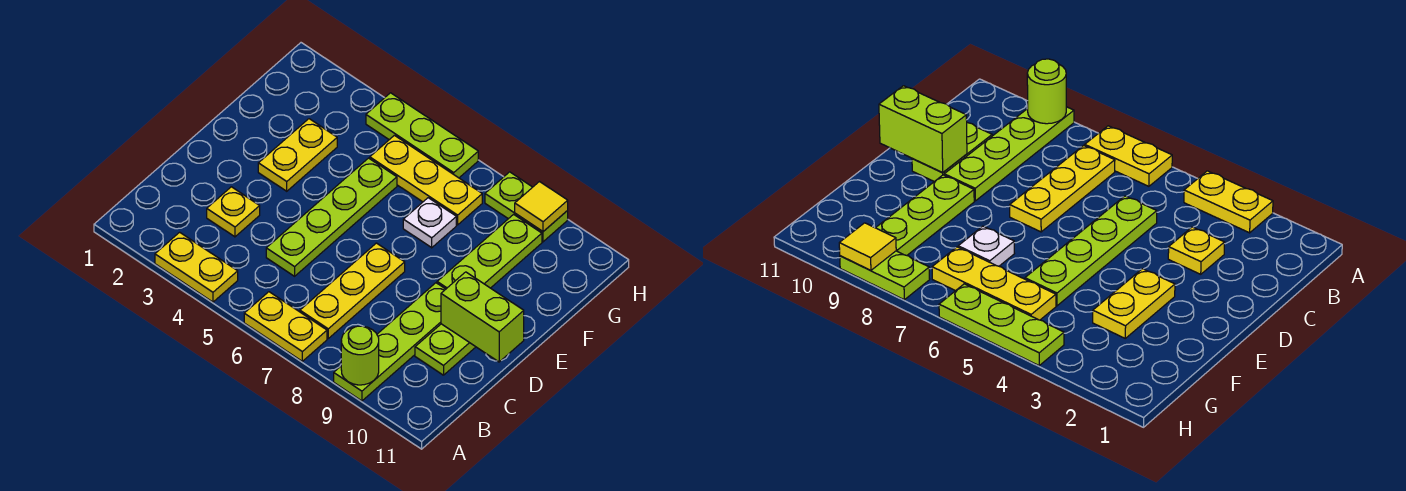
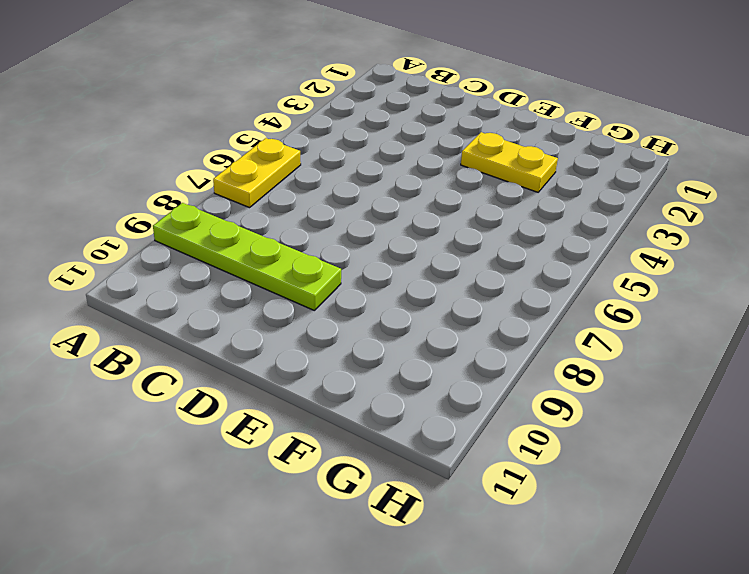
none -> yellow plate A3:A4 level 1
none -> yellow plate B7:D7 level 1
none -> yellow plate C3 level 1

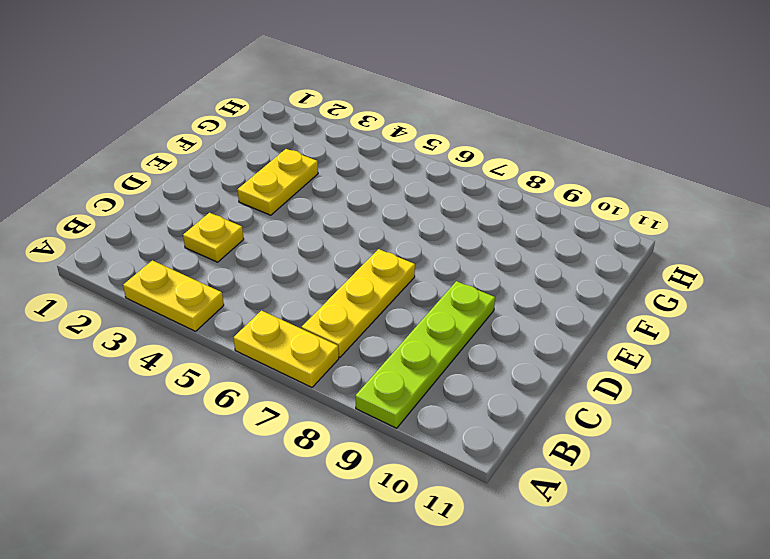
none -> lime plate C5:F5 level 1
none -> lime plate C10:D10 level 1
none -> lime plate E9:G9 level 1

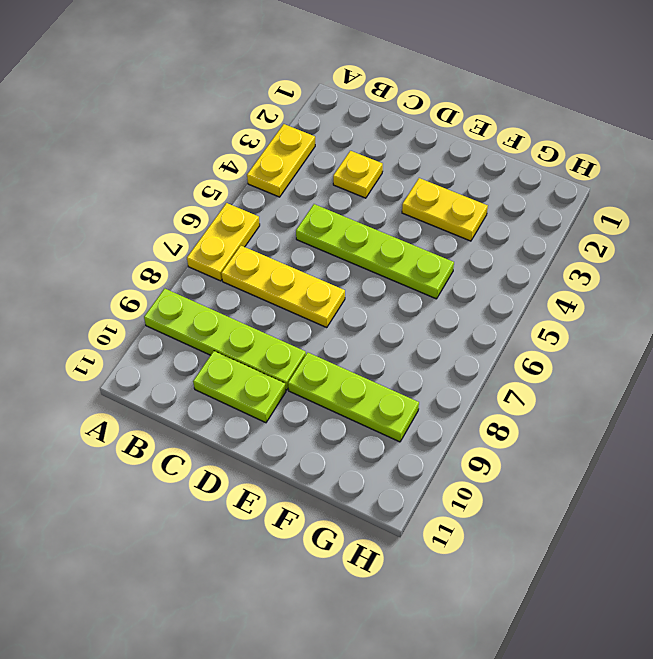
none -> white plate F7 level 1
none -> yellow plate G5:G7 level 1
none -> lime plate H4:H6 level 1

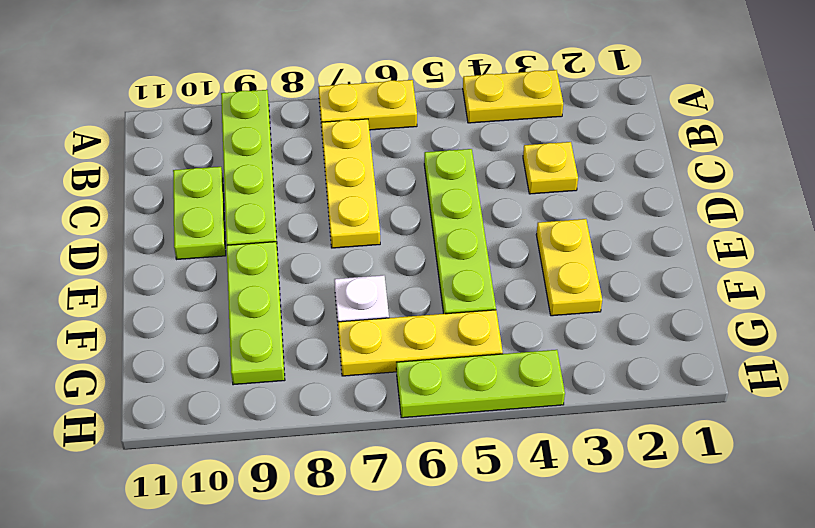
none -> lime plate H8:H9 level 1
none -> lime round brick A9 level 2
none -> lime brick D10:D11 level 2

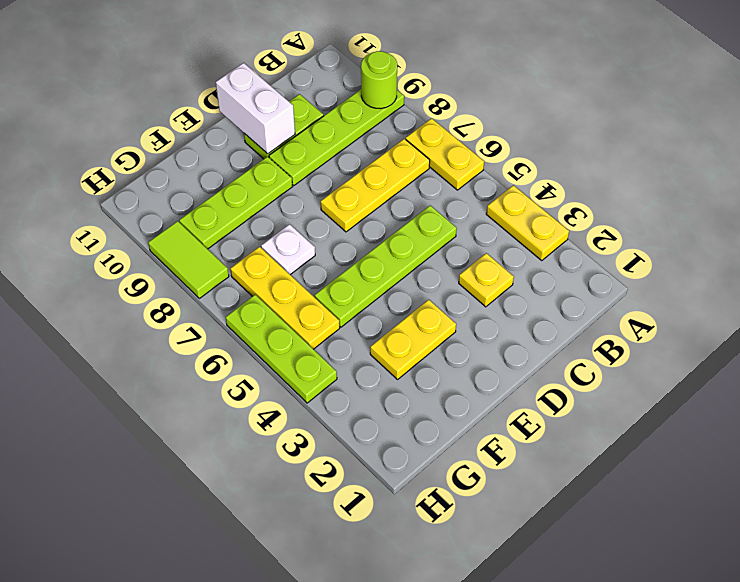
white brick D10:D11 level 2 -> lime brick D10:D11 level 2
lime tile H8:H9 level 1 -> lime plate H8:H9 level 1
none -> yellow tile H9 level 2

